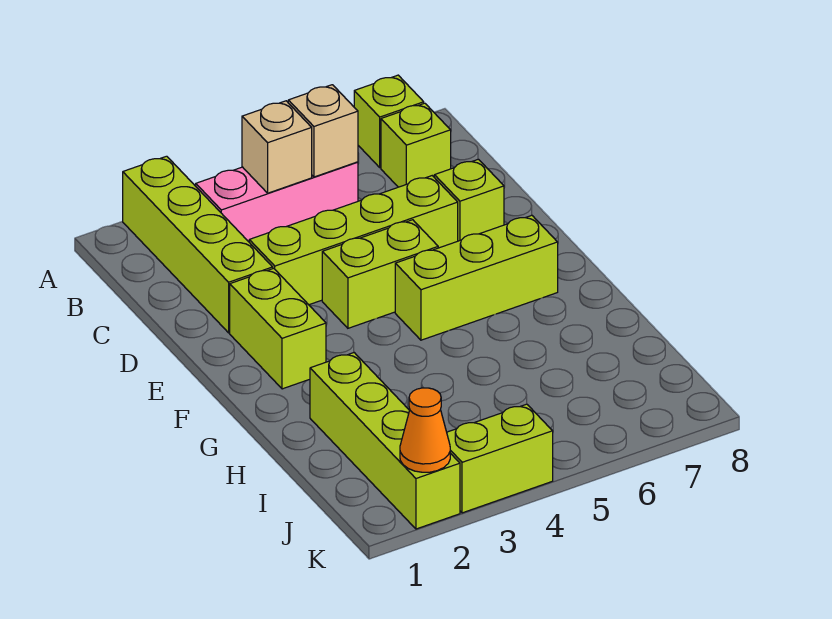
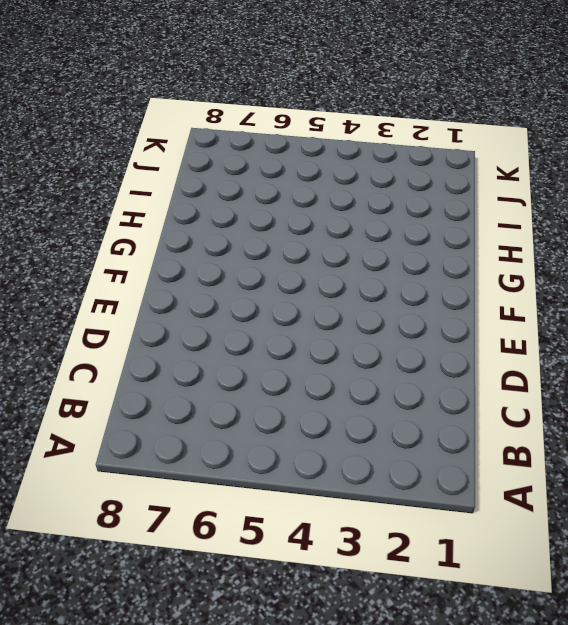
none -> lime brick A2:D2 level 1
none -> lime brick A7 level 1
none -> pink brick B3:B5 level 1

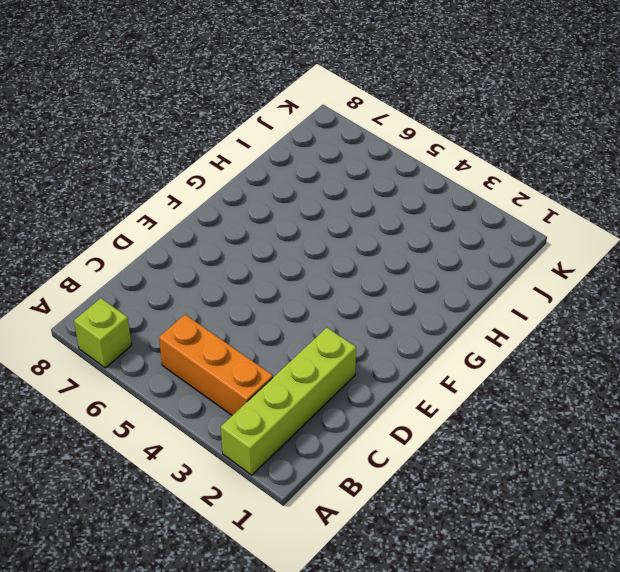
orange brick B3:B5 level 1 -> pink brick B3:B5 level 1
none -> lime brick B7 level 1
none -> lime brick D3:D6 level 1
none -> lime brick D7 level 1

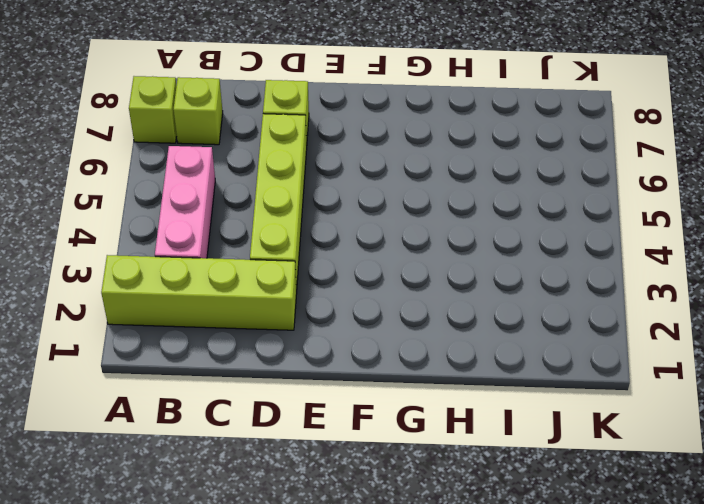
none -> lime brick E2:F2 level 1
none -> lime brick E4:E5 level 1
none -> lime brick F5:F7 level 1

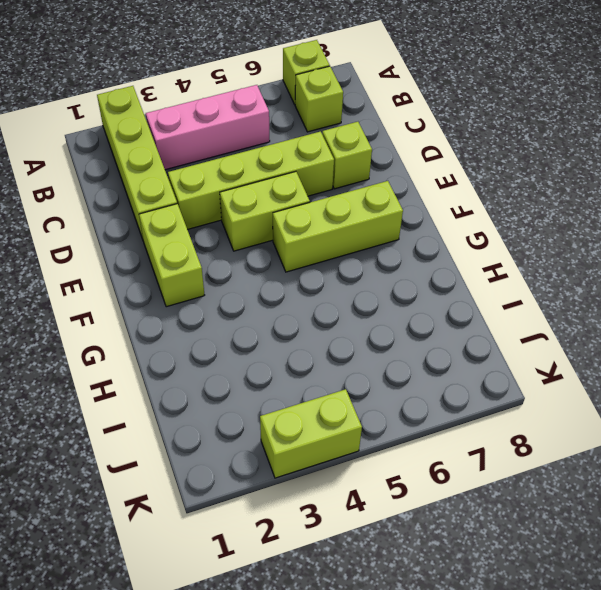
none -> lime brick H2:K2 level 1
none -> tan brick B4 level 2
none -> tan brick B5 level 2

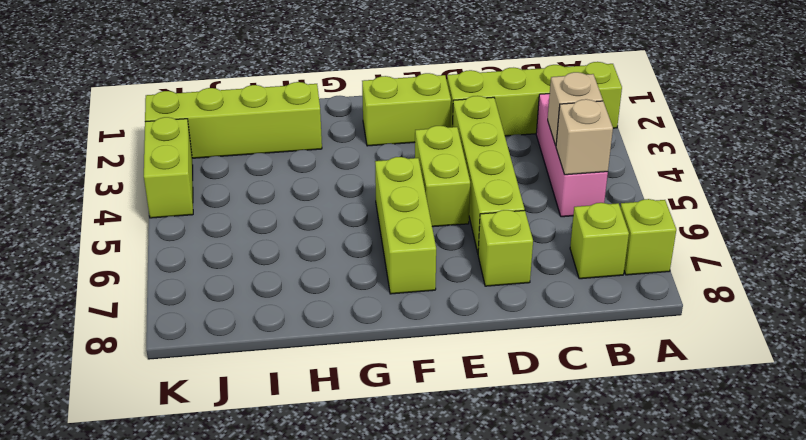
none -> orange cone K2 level 2

